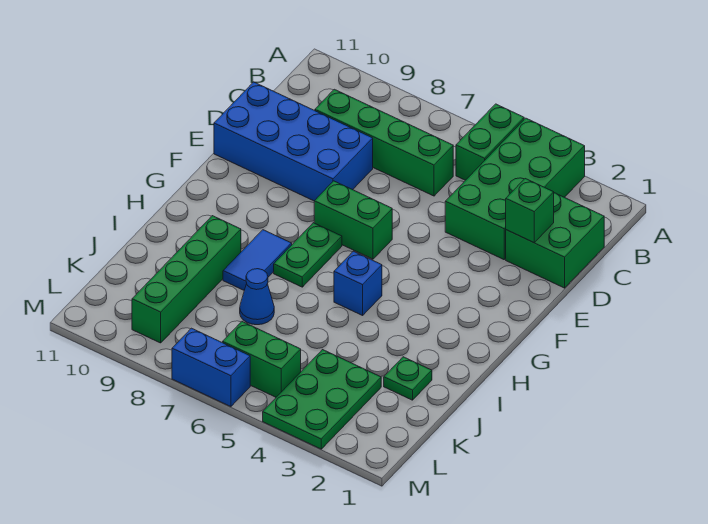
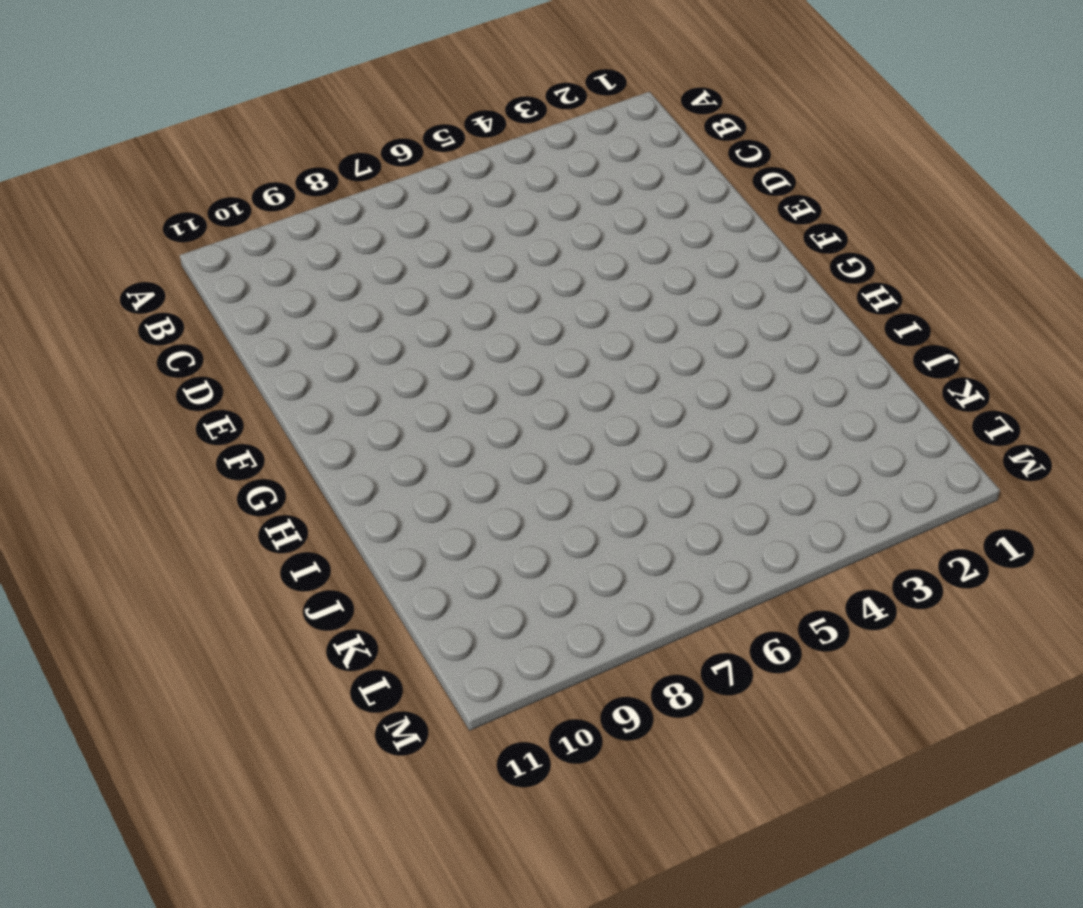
none -> green brick A3:D4 level 1
none -> green brick A5:B5 level 1
none -> green brick C1:D2 level 1

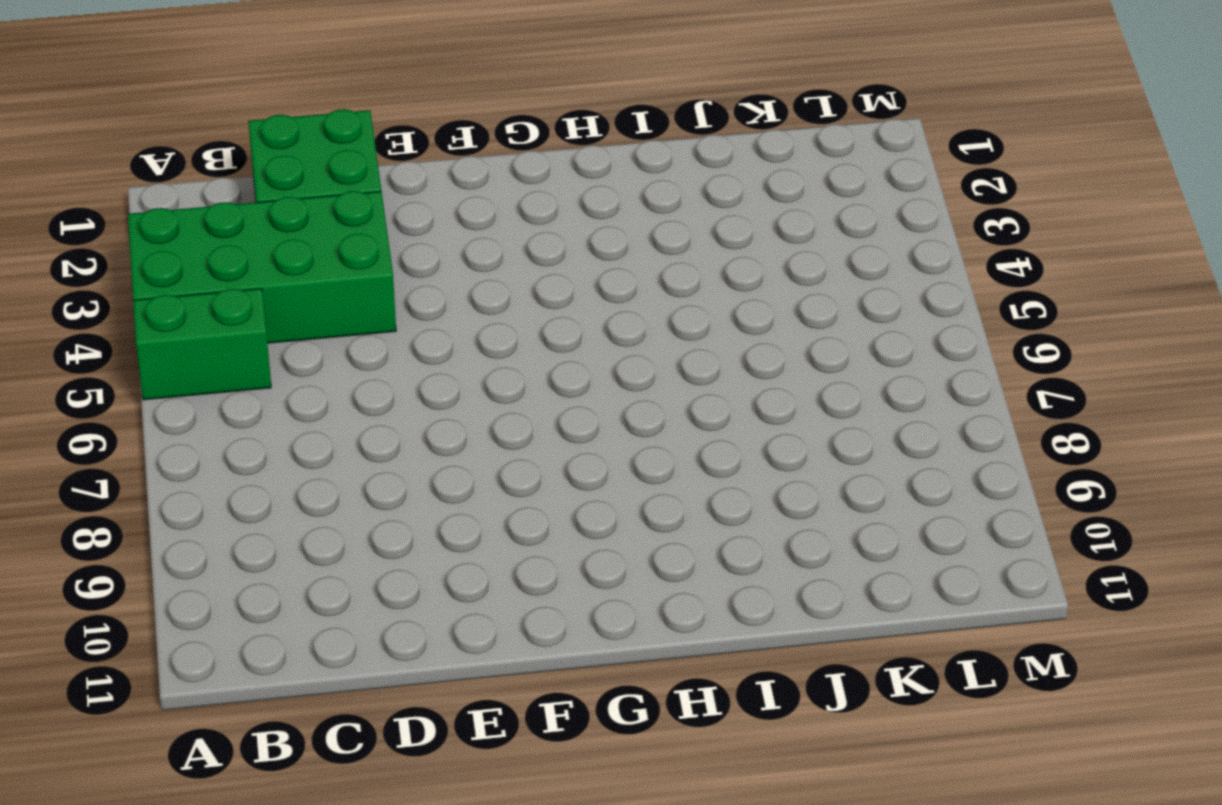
none -> green brick C6:C9 level 1
none -> blue brick D8:E11 level 1
none -> green brick F6:F7 level 1

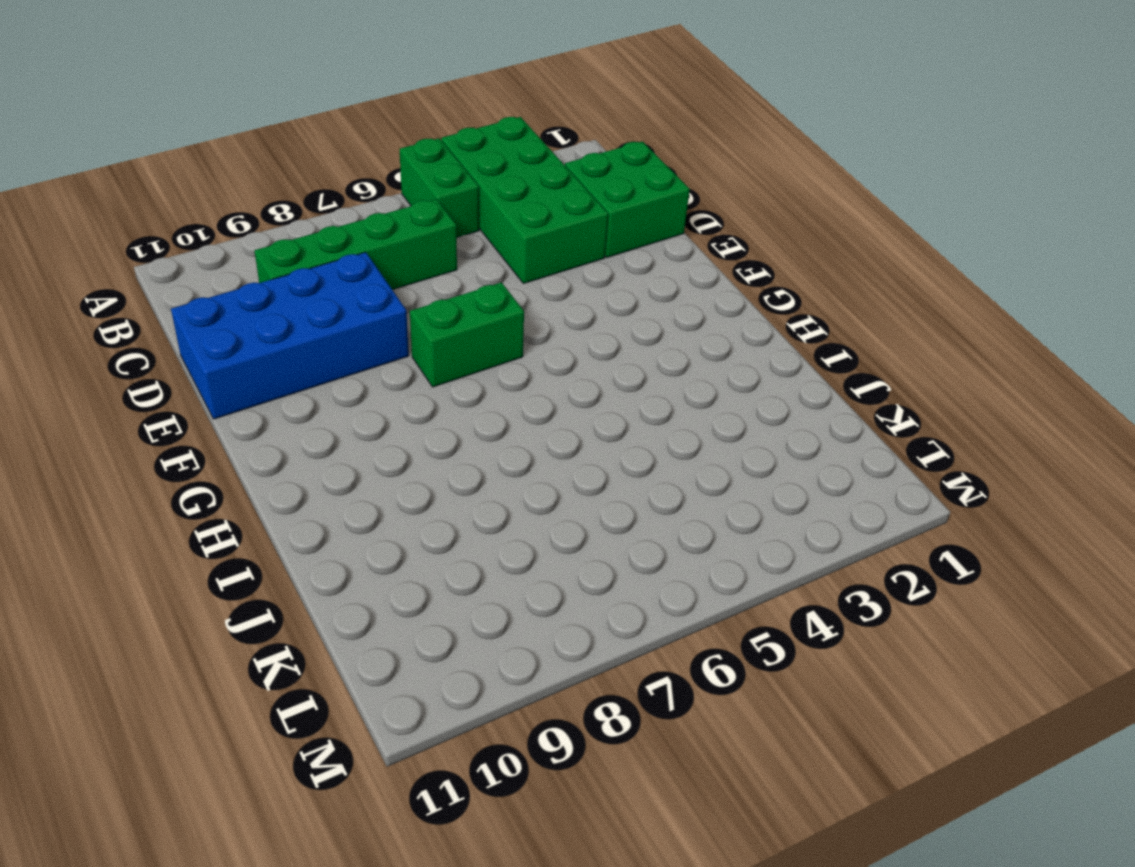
none -> green plate G7:H7 level 1
none -> blue brick H5 level 1
none -> blue tile H8:I8 level 1

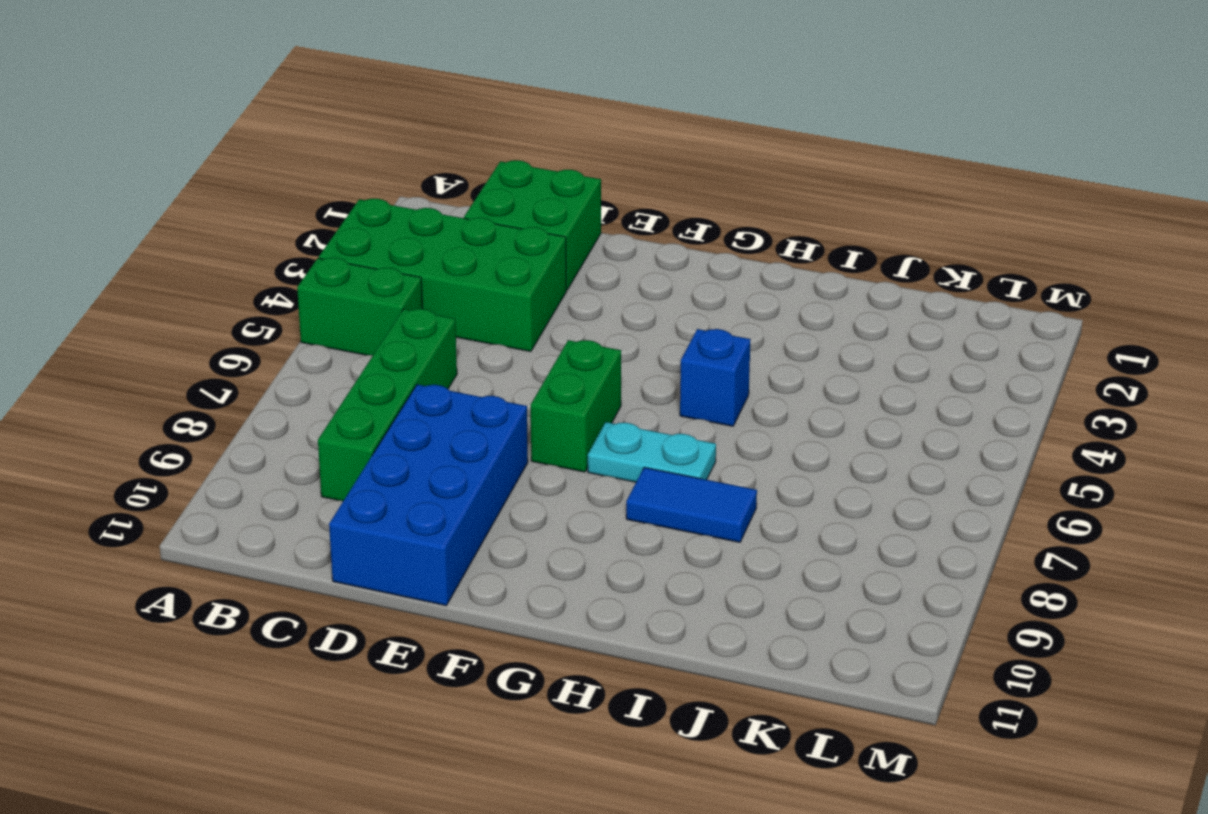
cyan plate G7:H7 level 1 -> green plate G7:H7 level 1
none -> green brick I9:L9 level 1
none -> green plate J2 level 1
none -> blue cone J7 level 1

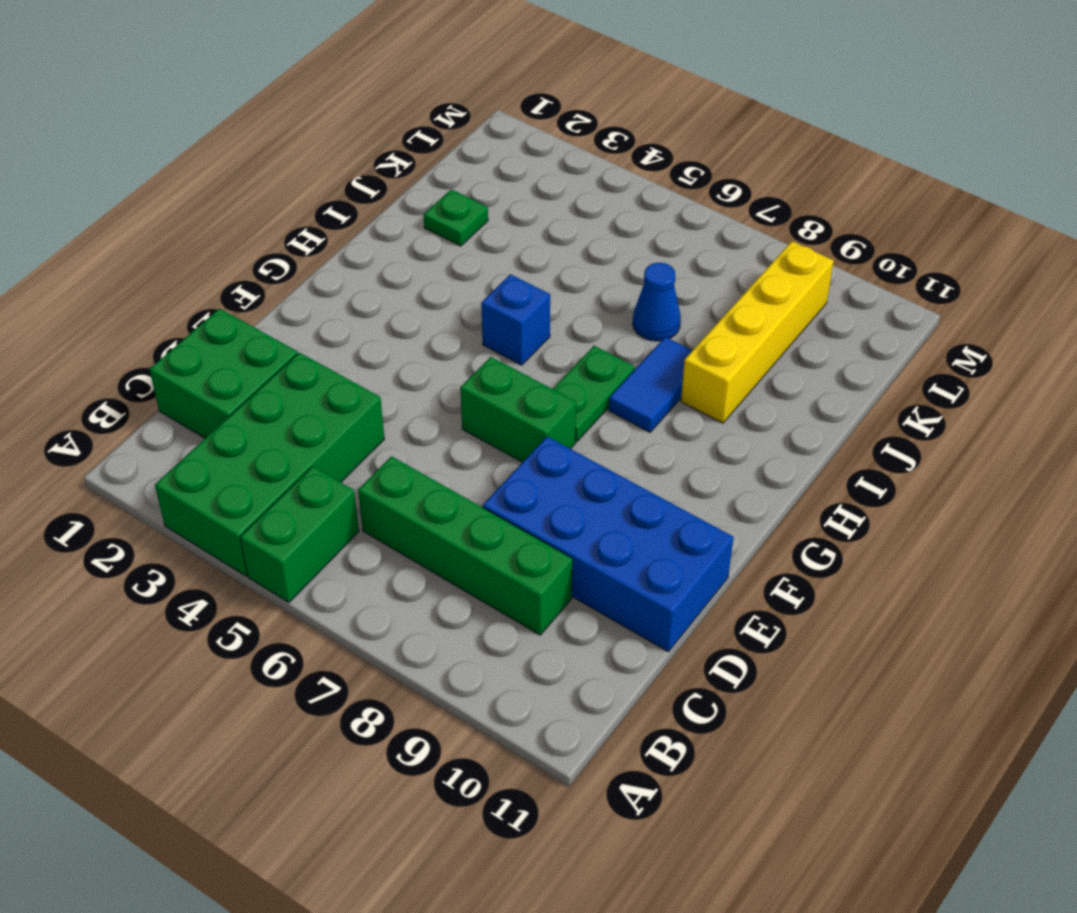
yellow brick I9:L9 level 1 -> green brick I9:L9 level 1
none -> green plate K3:M4 level 1
none -> green brick L5:L6 level 1
none -> blue brick M6:M7 level 1

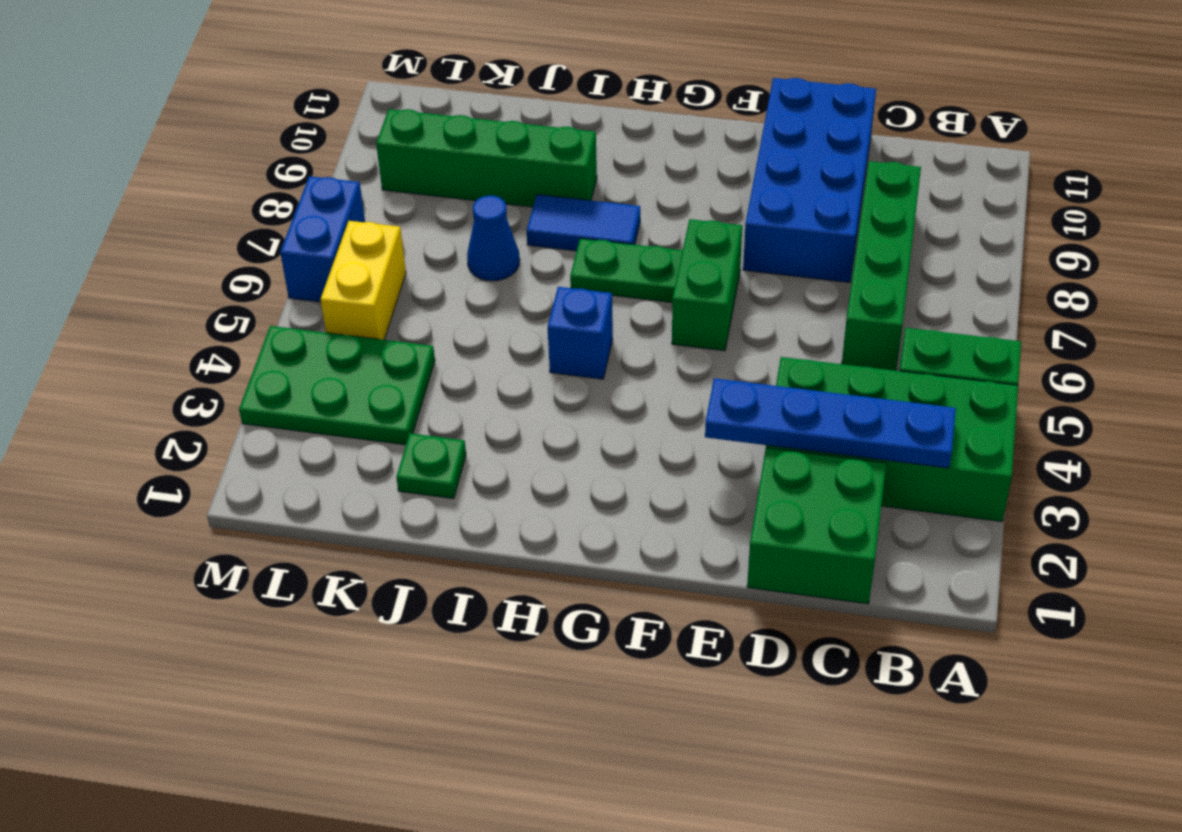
blue plate B3:E3 level 2 -> none
yellow brick L5:L6 level 1 -> green brick L5:L6 level 1
none -> green brick D2 level 2

